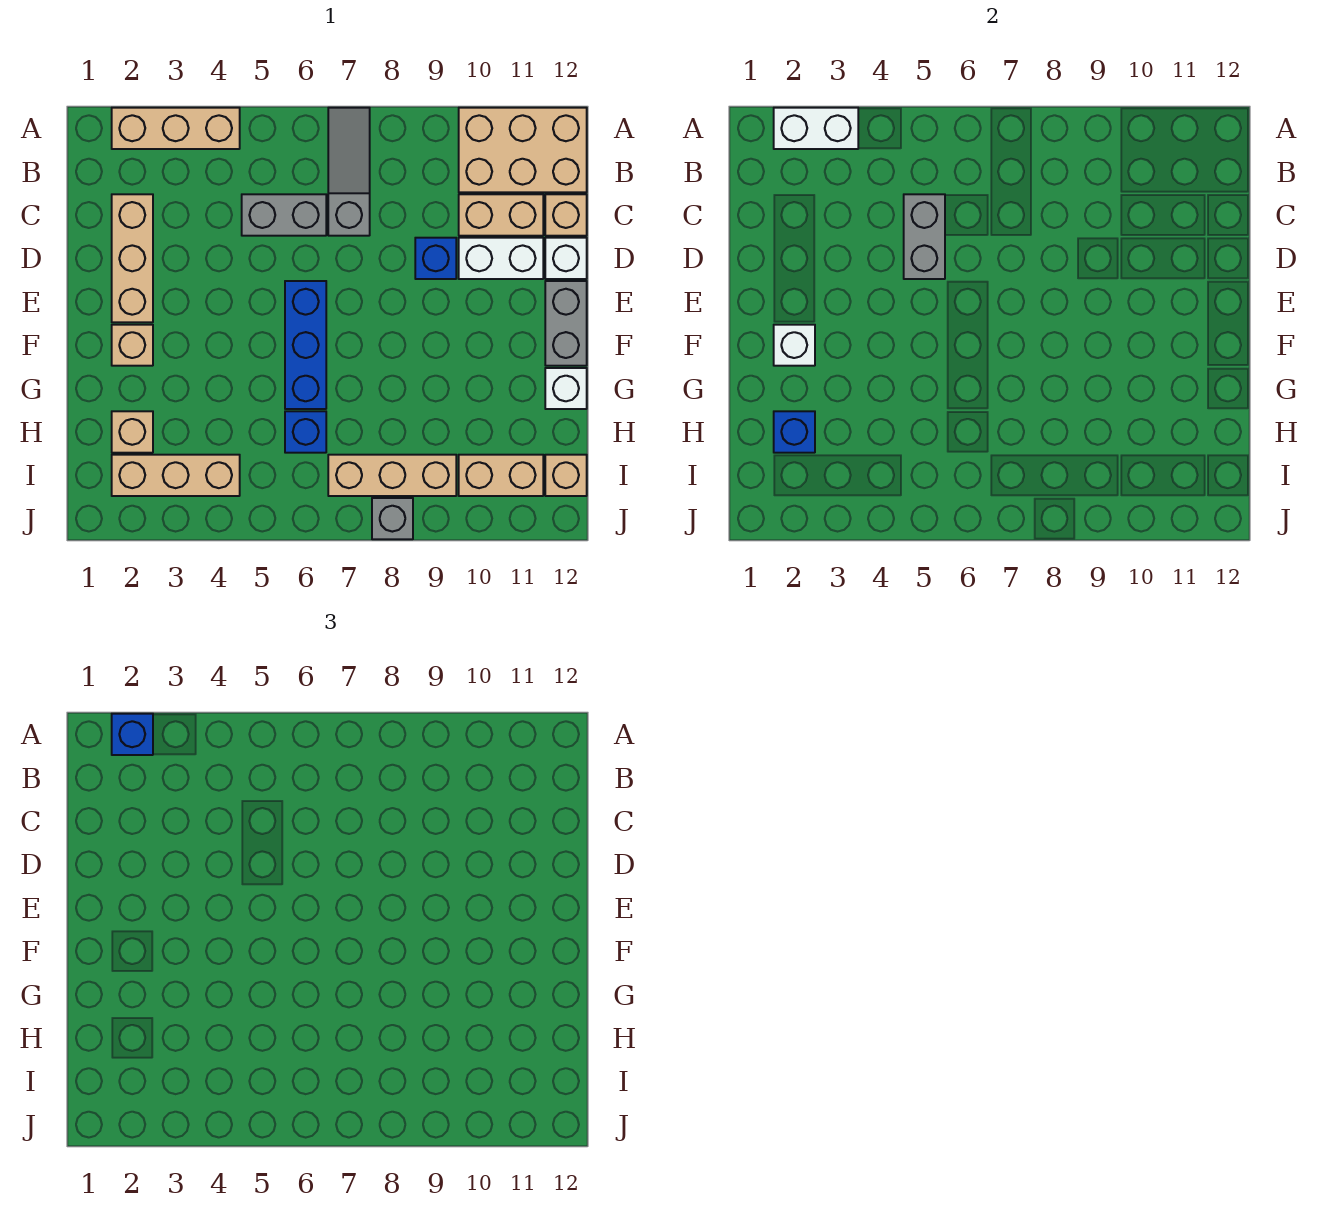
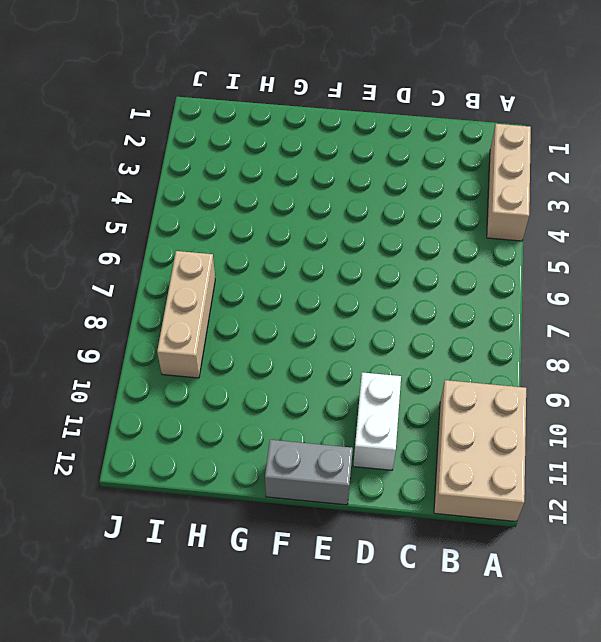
none -> grey slope A7:C7 level 1 top C
none -> tan brick C2:E2 level 1
none -> grey brick C5:C6 level 1

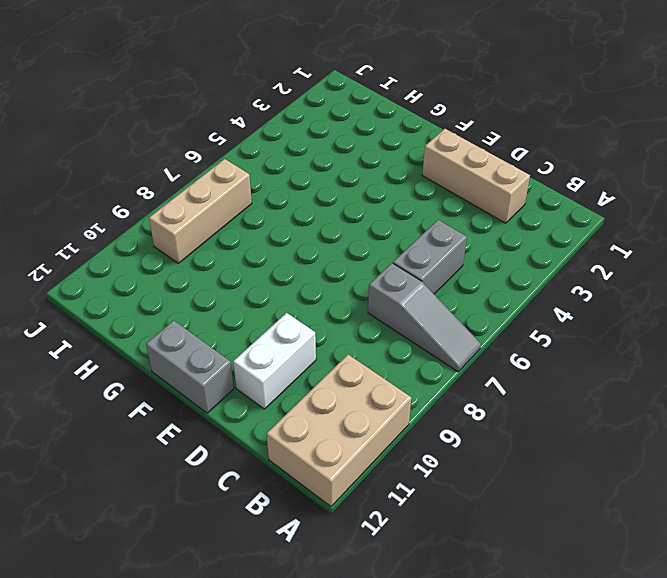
none -> tan brick A2:A4 level 1
none -> tan brick C10:C11 level 1
none -> tan brick C12 level 1

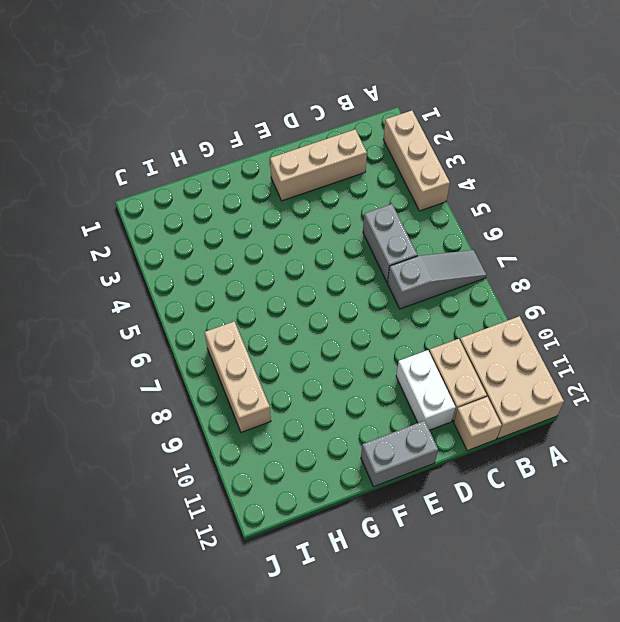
none -> blue brick D9 level 1
none -> white brick D12 level 1
none -> blue brick E6:G6 level 1

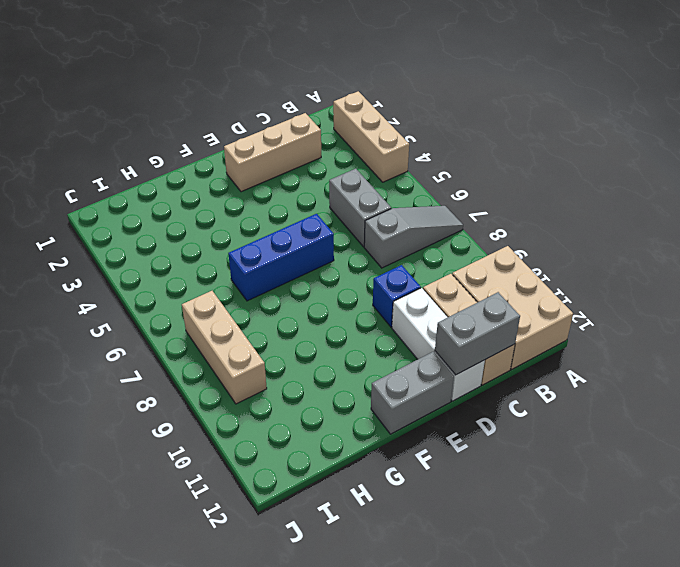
grey brick C12:D12 level 2 -> grey brick C5:D5 level 2
none -> tan brick F2 level 1
none -> white brick G12 level 1
none -> tan brick H2 level 1

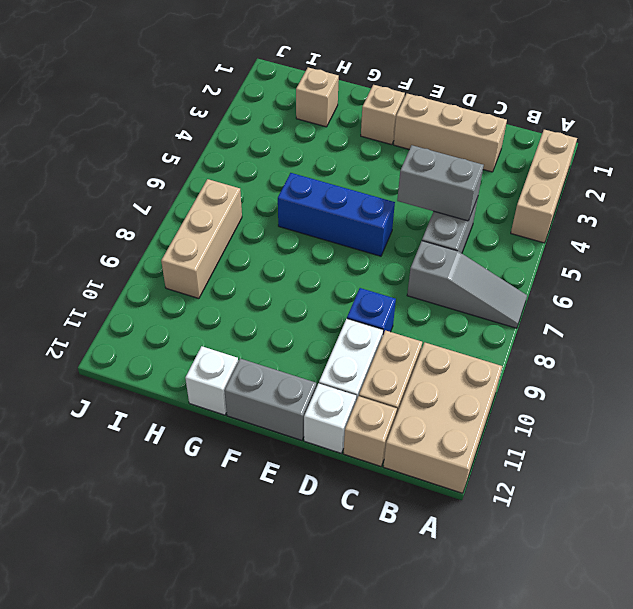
none -> blue brick H6 level 1
none -> tan brick I2:I4 level 1
none -> tan brick I10:I11 level 1

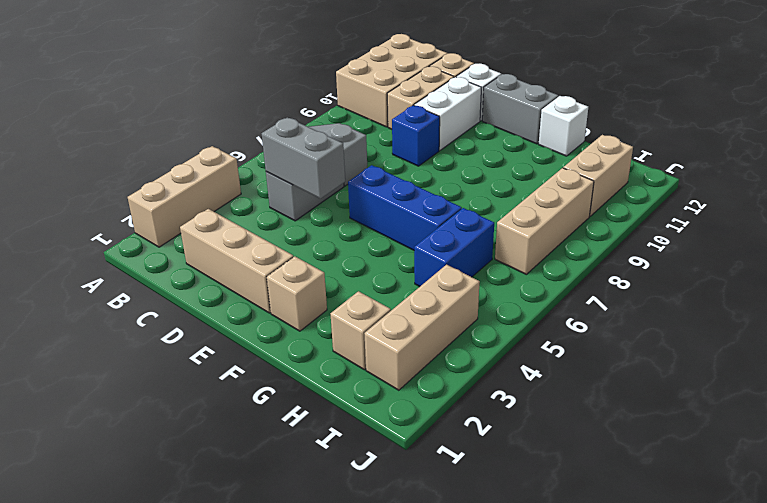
blue brick H5:H6 level 1 -> blue brick H6 level 1
none -> tan brick I12 level 1
none -> grey brick J8 level 1
none -> white brick A2:A3 level 2

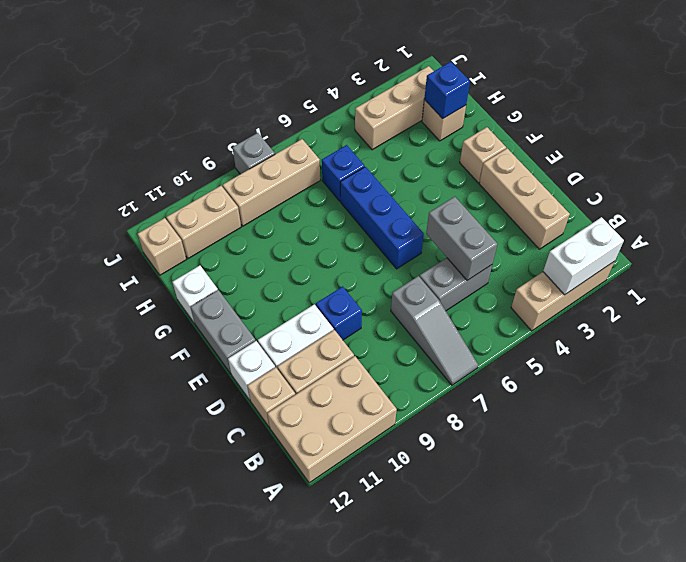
none -> white brick F2 level 2
none -> blue brick A2 level 3

